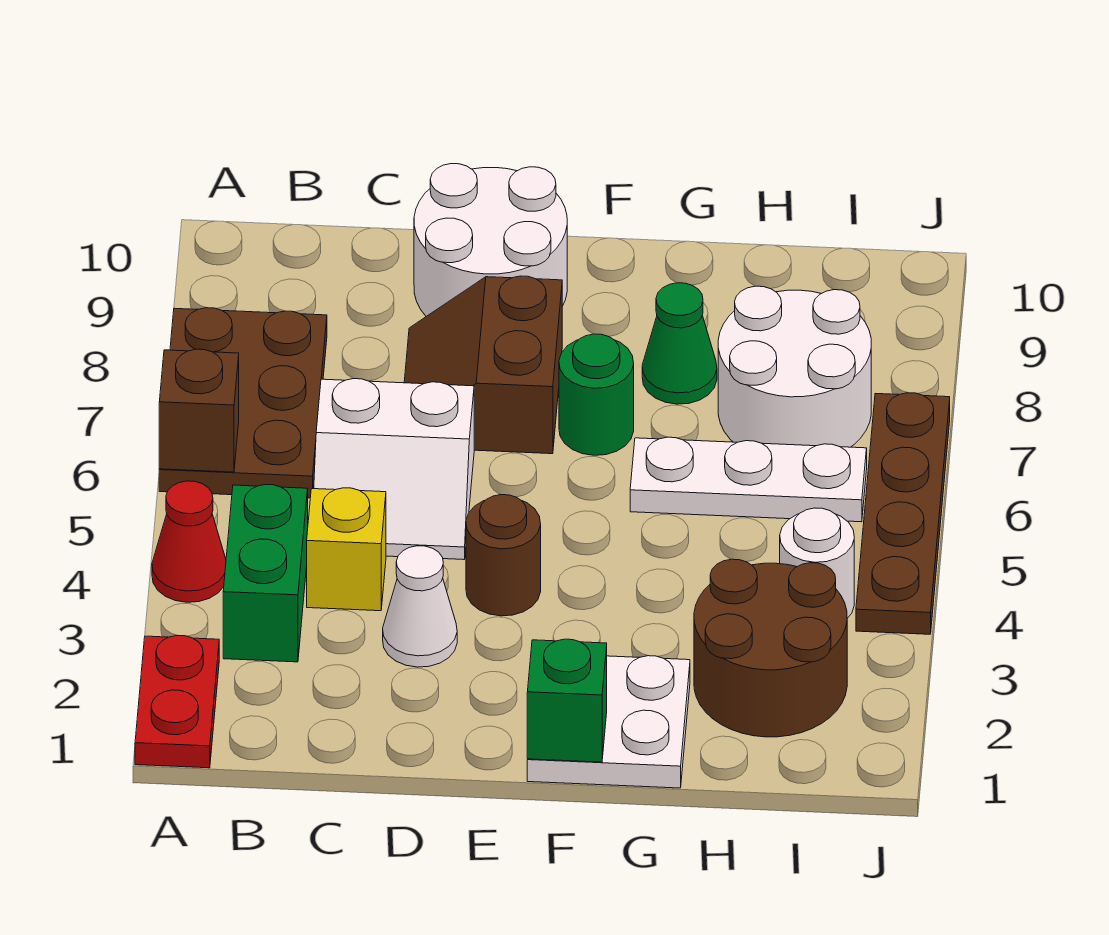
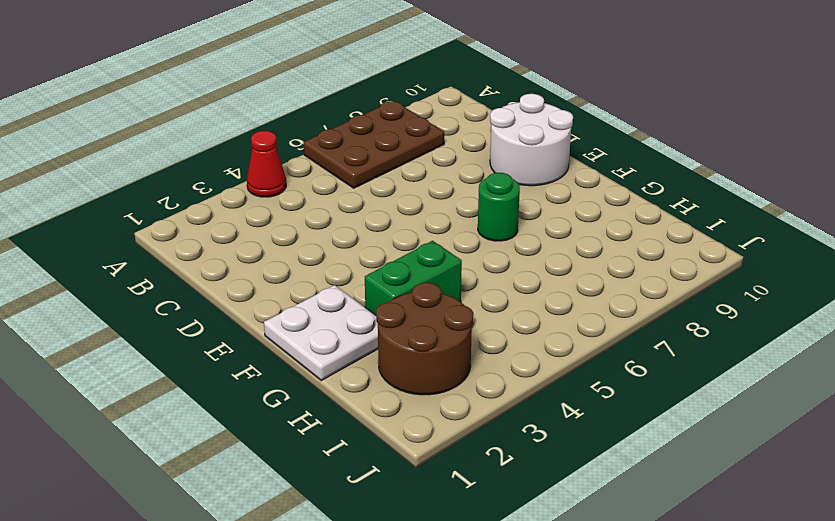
green brick G3:G4 level 1 -> green brick B3:B4 level 1
none -> red plate A1:A2 level 1
none -> yellow brick C4 level 1
none -> white slope C5:D6 level 1 top 6

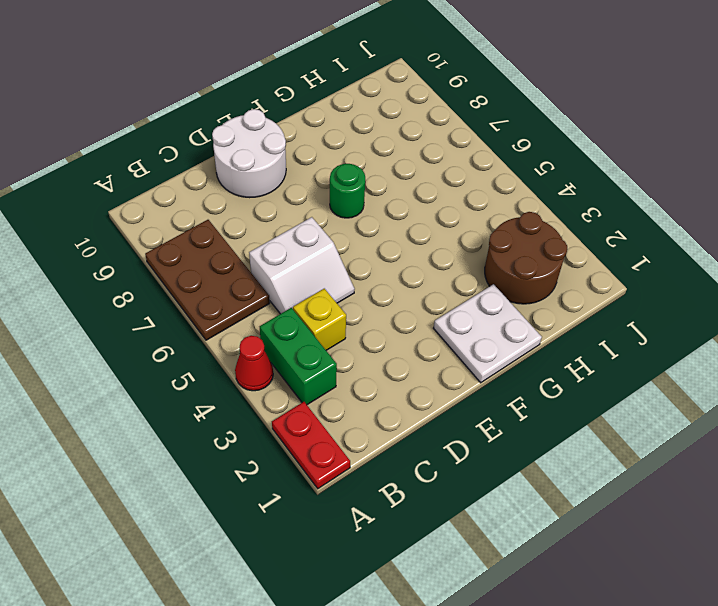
none -> white cone D3 level 1
none -> brown slope D7:E8 level 1 top E
none -> brown round brick E4 level 1

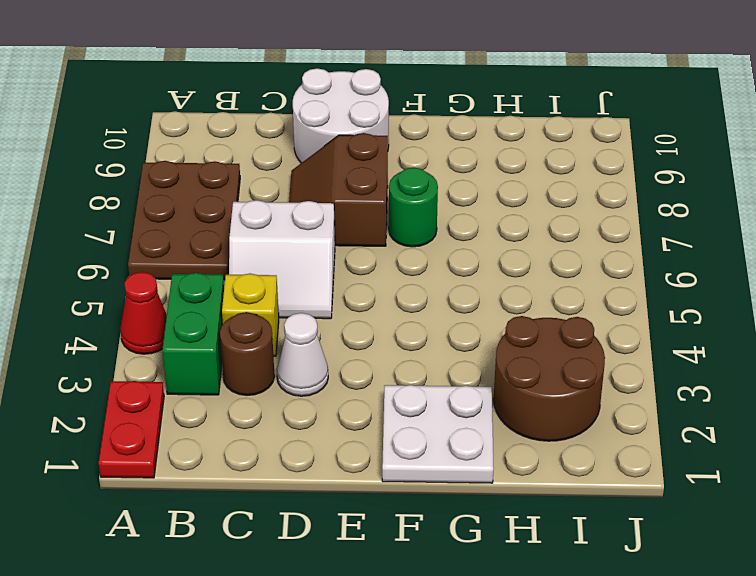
brown round brick C3 level 1 -> brown round brick E4 level 1
none -> white plate G6:I6 level 1
none -> green cone G8 level 1
none -> white round brick H7:I8 level 1

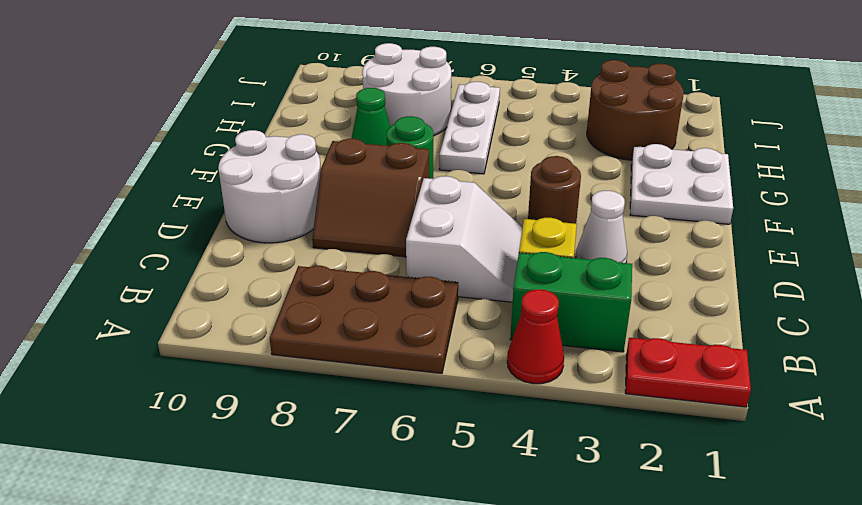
none -> white round brick I4 level 1
none -> brown plate J4:J7 level 1
none -> brown brick A6 level 2

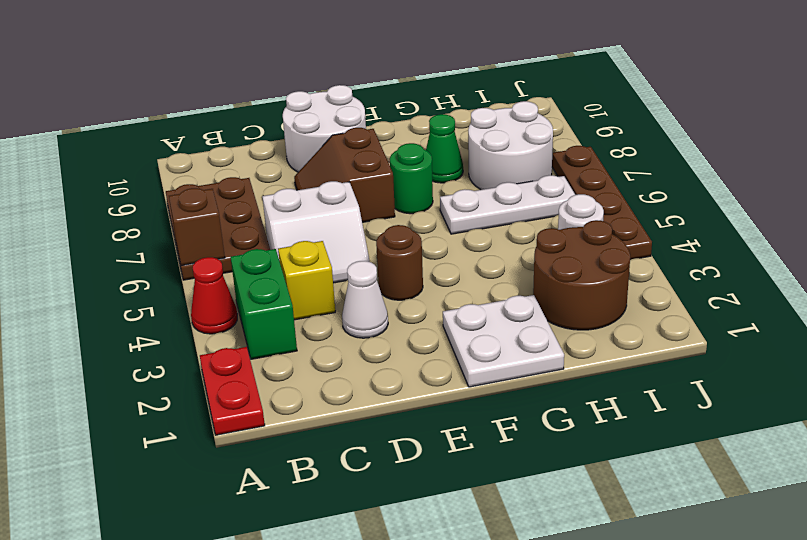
none -> green brick F1 level 2

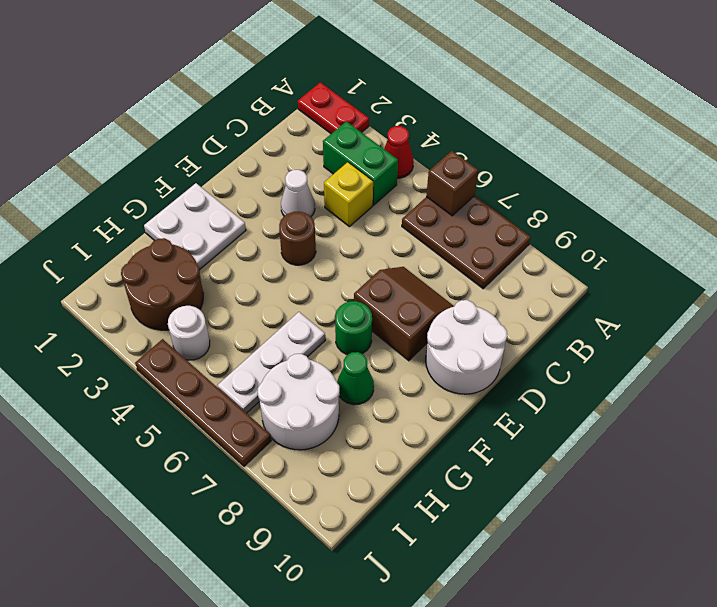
none -> white slope C5:D6 level 1 top 6
none -> green brick F1 level 2

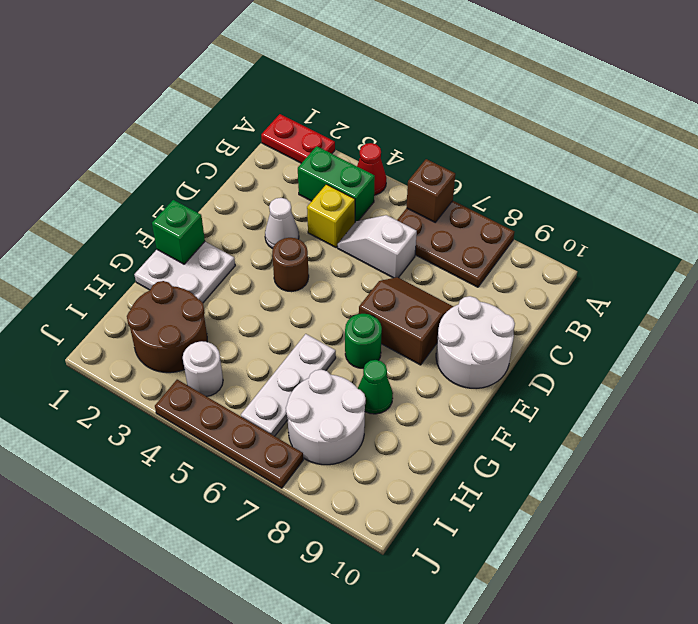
white slope C5:C6 level 1 top 6 -> white slope C5:D6 level 1 top 6

